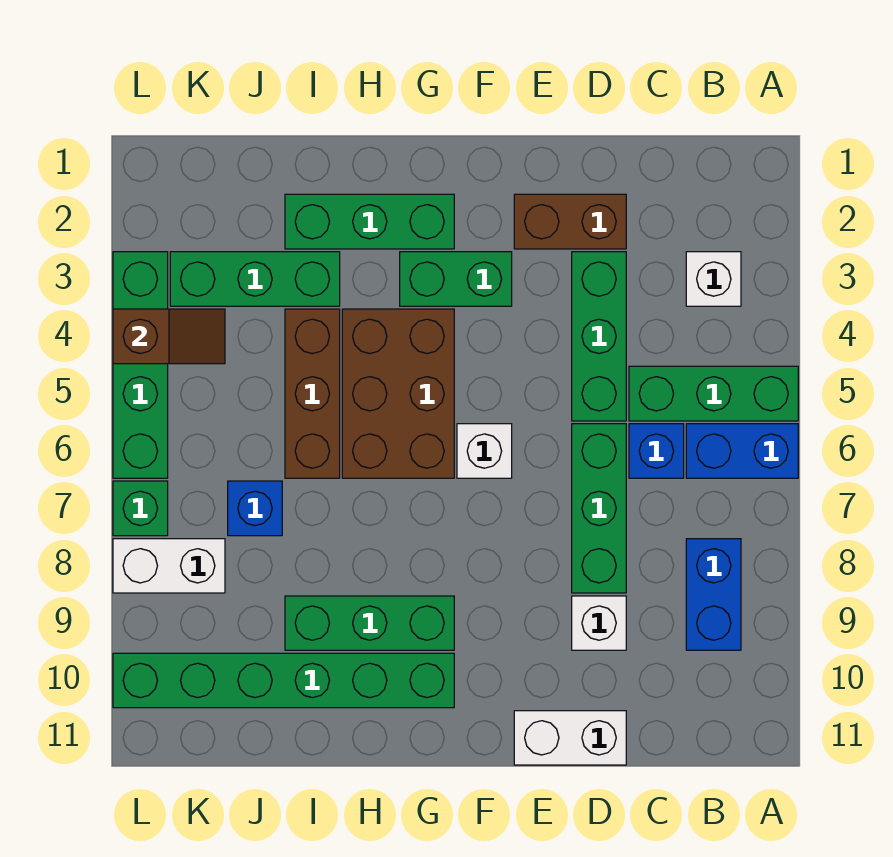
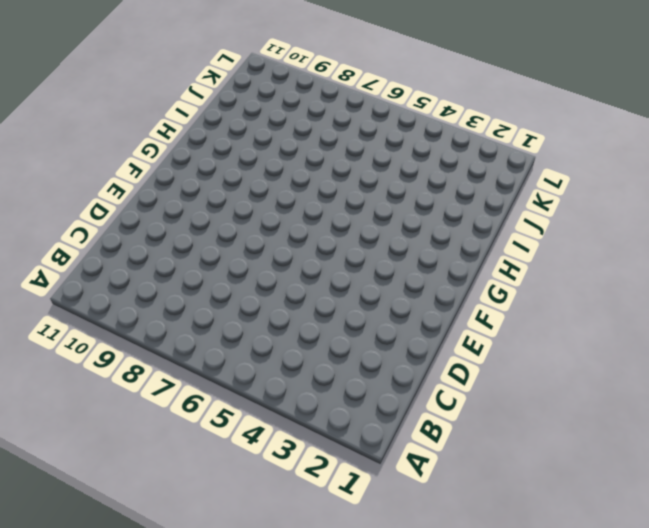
none -> green brick A5:C5 level 1
none -> blue brick A6:B6 level 1
none -> white brick B3 level 1

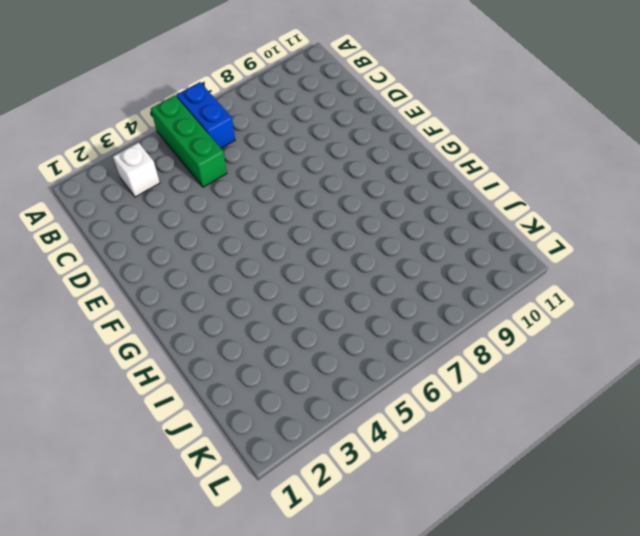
none -> blue brick B8:B9 level 1
none -> blue brick C6 level 1
none -> brown brick D2:E2 level 1

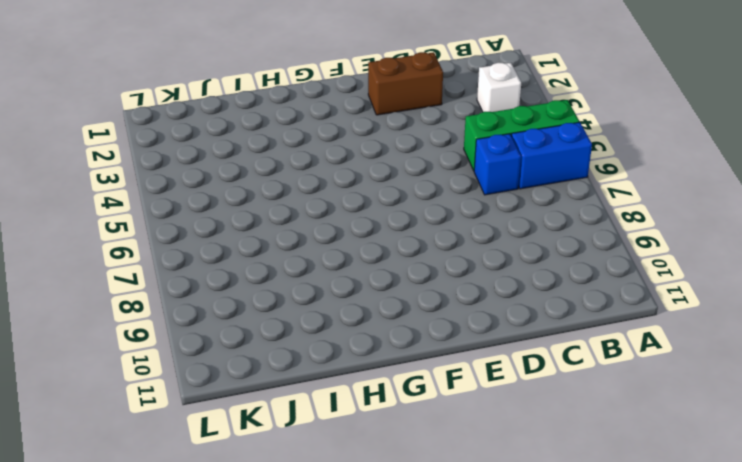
none -> blue brick B8:B9 level 1
none -> green brick D3:D5 level 1
none -> green brick D6:D8 level 1

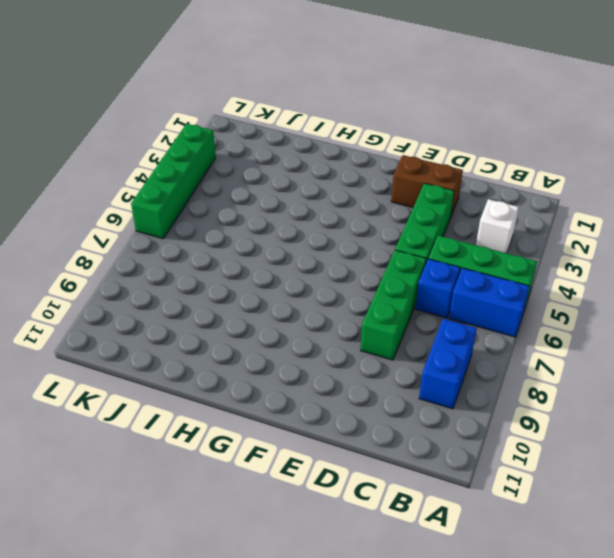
none -> white brick D9 level 1
none -> white brick D11:E11 level 1
none -> green brick F3:G3 level 1

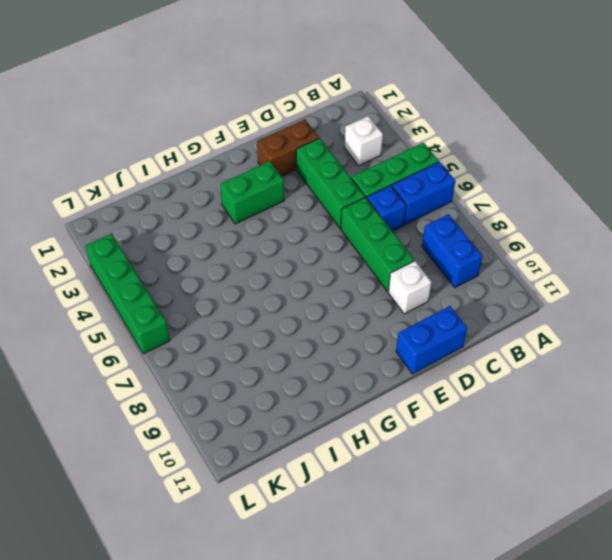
blue brick D11:E11 level 1 -> white brick D11:E11 level 1
none -> white brick F6 level 1
none -> green brick G2:I2 level 1
none -> brown brick G4:H6 level 1

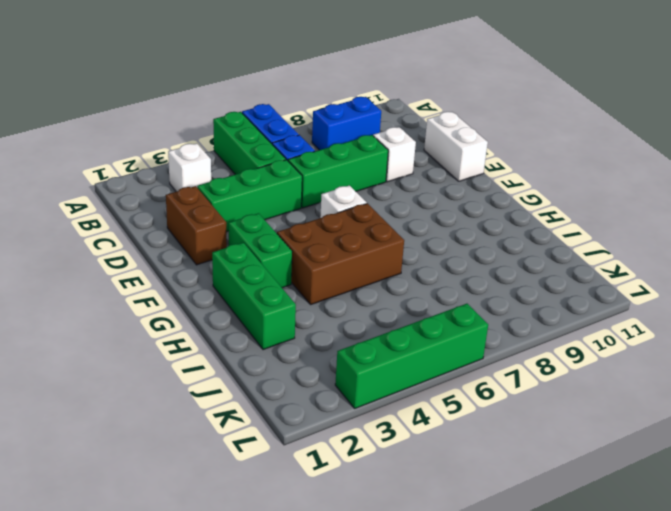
none -> green brick G9:I9 level 1
none -> green brick G10:L10 level 1
none -> green brick I3:K3 level 1

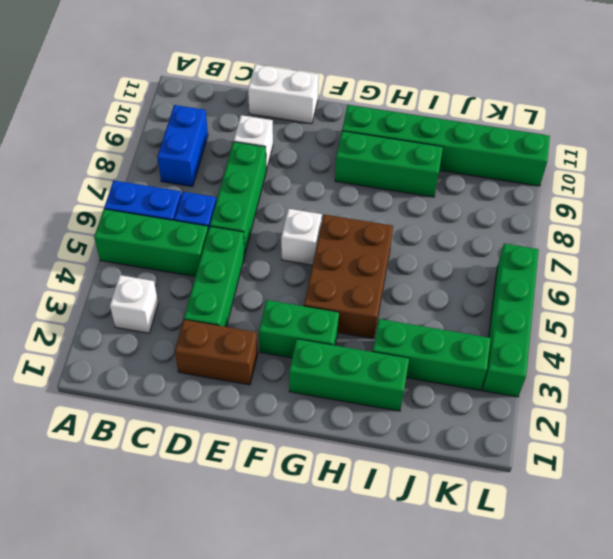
none -> brown brick I4:I6 level 1
none -> blue brick J7 level 1
none -> white brick K8:L8 level 1

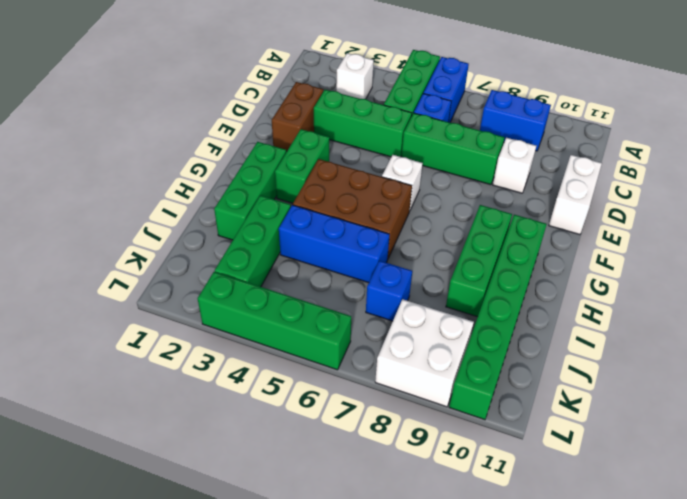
blue brick I4:I6 level 1 -> brown brick I4:I6 level 1
white brick K8:L9 level 1 -> white brick K8:L8 level 1
none -> green brick L7 level 1
none -> brown slope K4:L4 level 2 top L

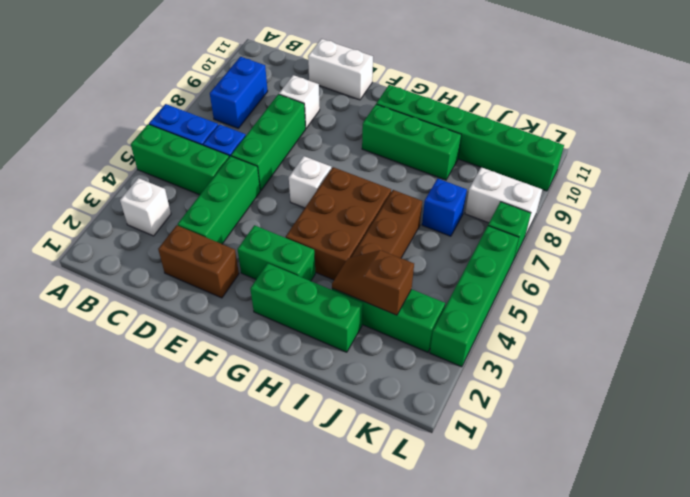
brown slope I3:J3 level 2 top J -> brown slope K4:L4 level 2 top L

